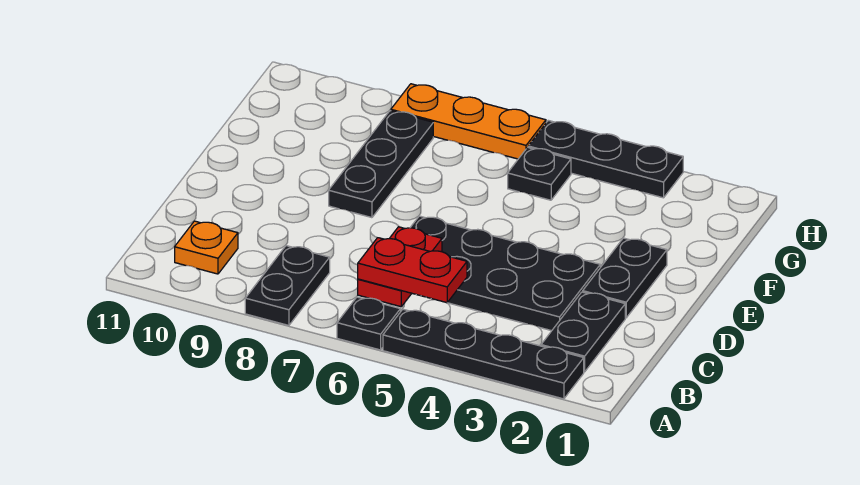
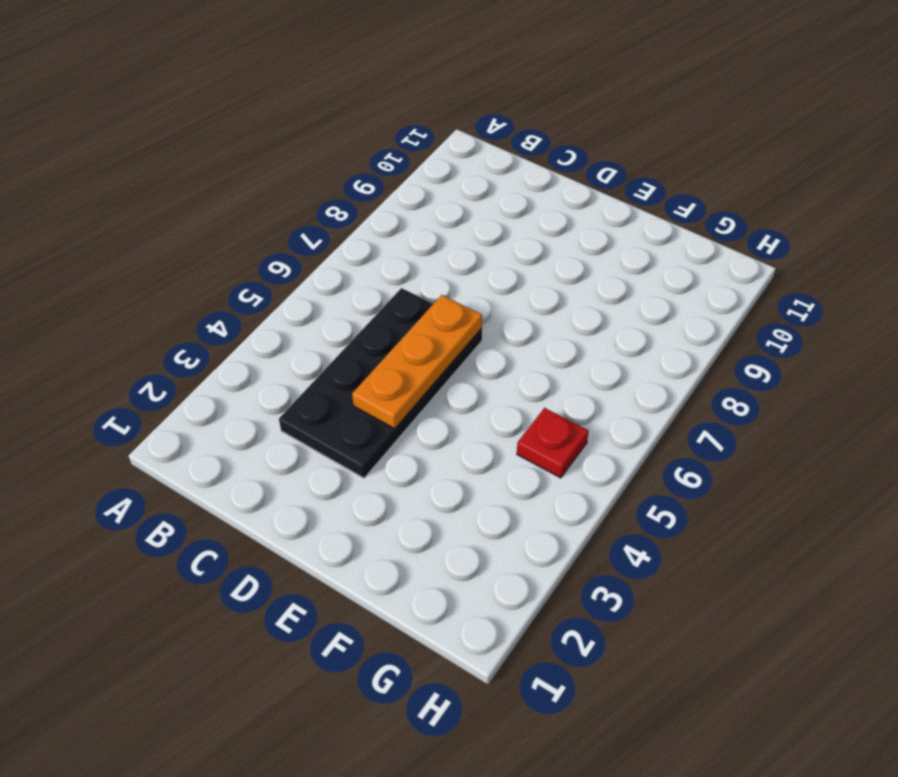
orange plate D4:D6 level 2 -> orange plate H6:H8 level 1
red plate G5 level 1 -> black plate G5 level 1
none -> black plate A2:A5 level 1
none -> black plate A6 level 1
none -> black plate A8:B8 level 1

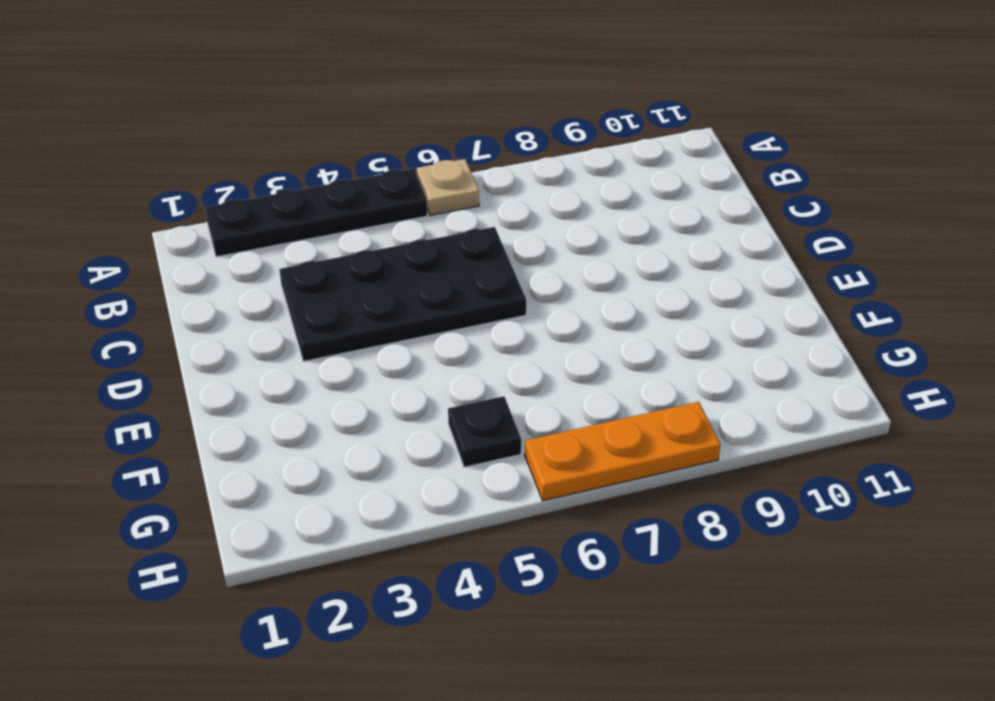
tan plate A6 level 1 -> black plate A6 level 1
none -> black plate A8:B8 level 1
none -> black plate B2:C2 level 1
none -> orange plate B10 level 1

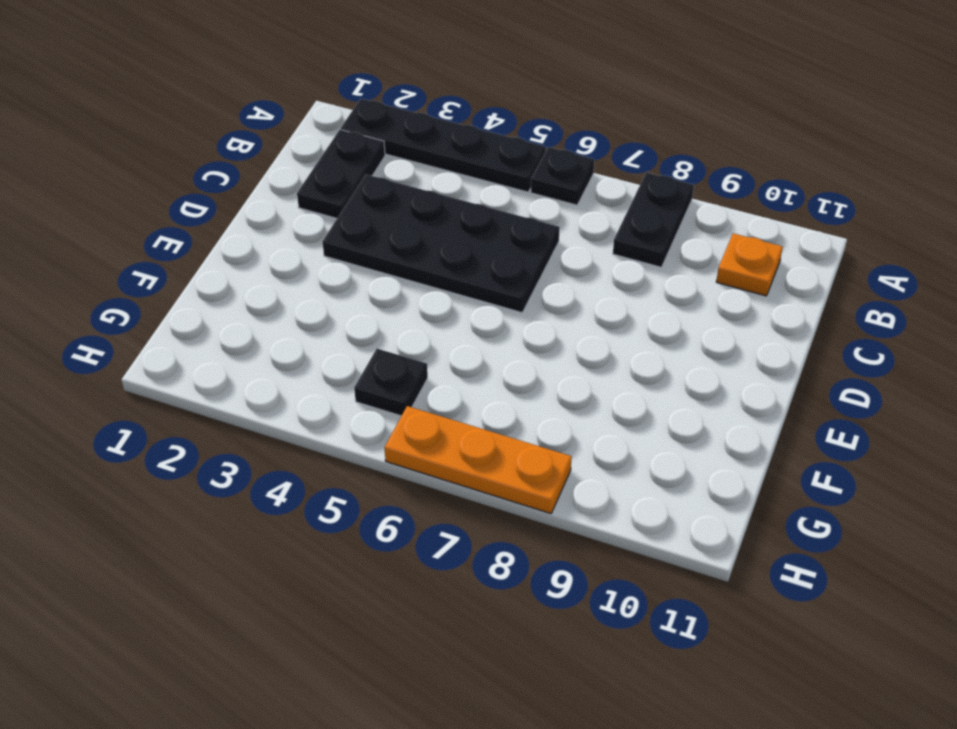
none -> black plate D2:E2 level 1
none -> black plate E8:G8 level 1
none -> black plate H3:H5 level 1

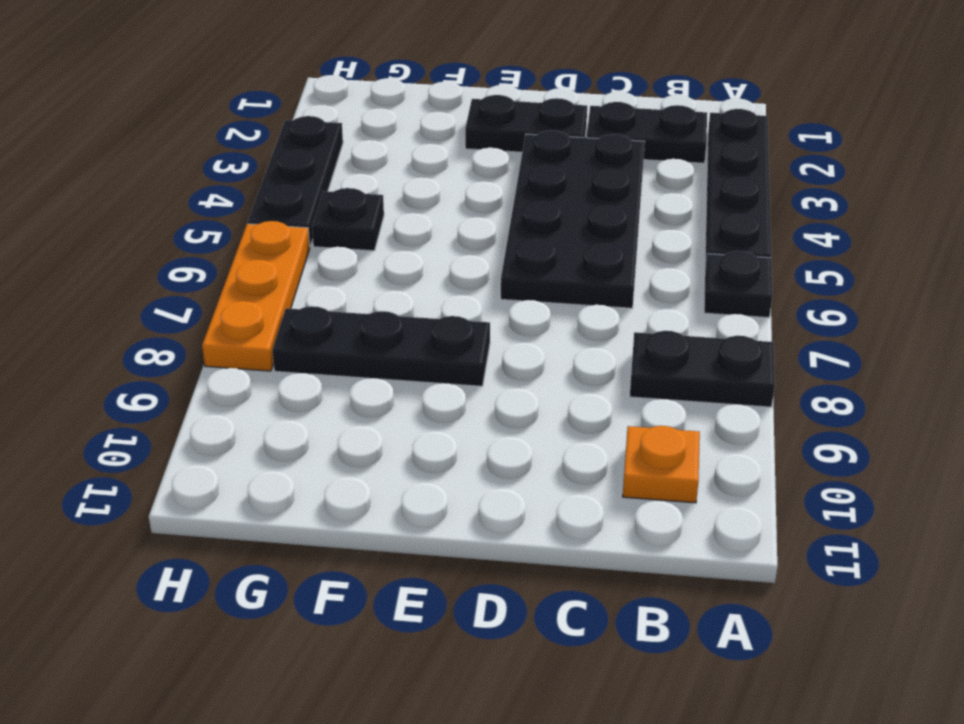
none -> red plate B6:C6 level 2
none -> red plate B5:B6 level 3

